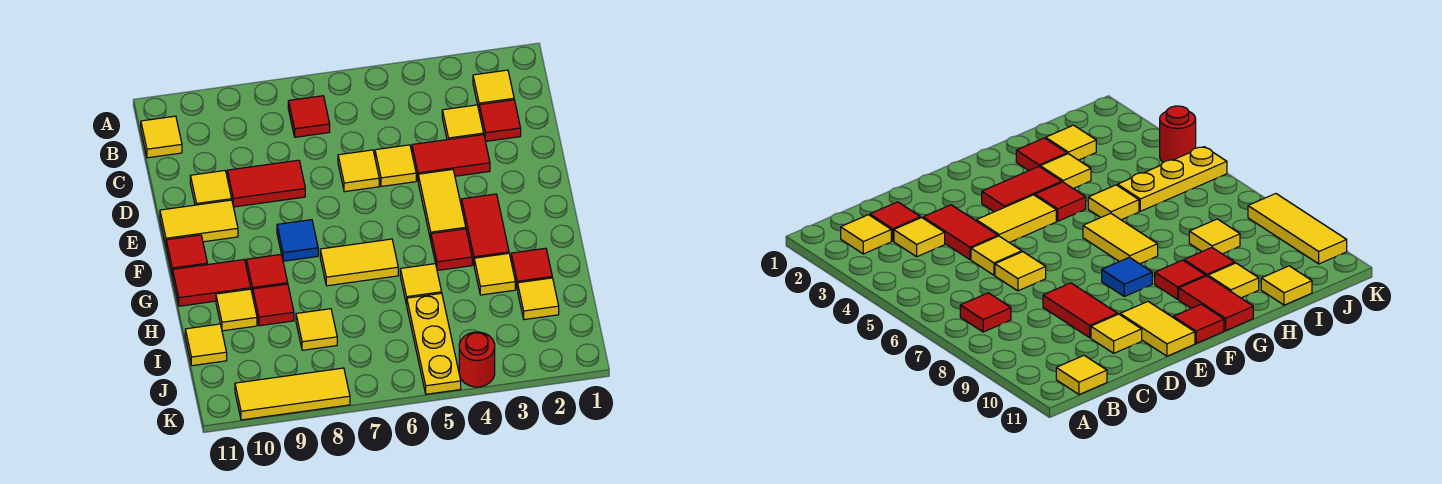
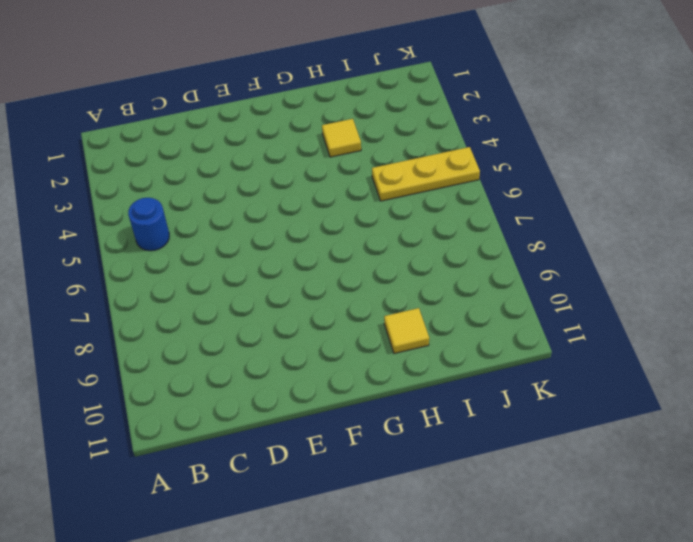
blue round brick B5 level 1 -> none
none -> yellow tile B2 level 1
none -> red tile B7 level 1
none -> yellow tile B11 level 1
none -> red tile C2 level 1

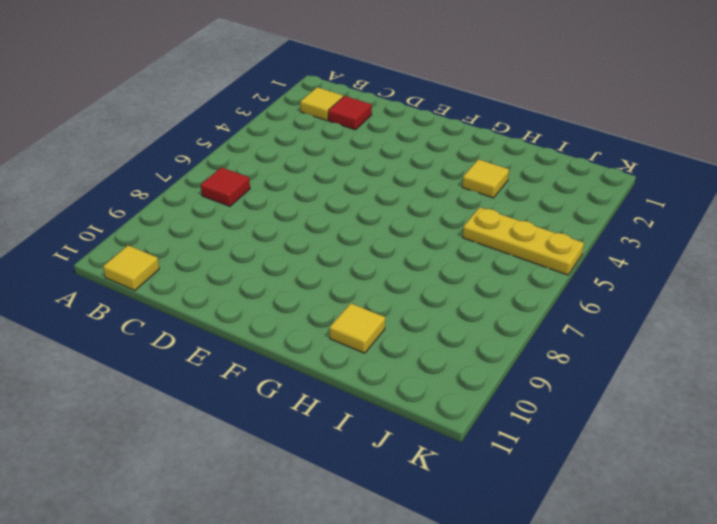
none -> yellow tile C3 level 1
none -> red tile D3:D4 level 1
none -> yellow tile D5 level 1
none -> yellow tile D6 level 1

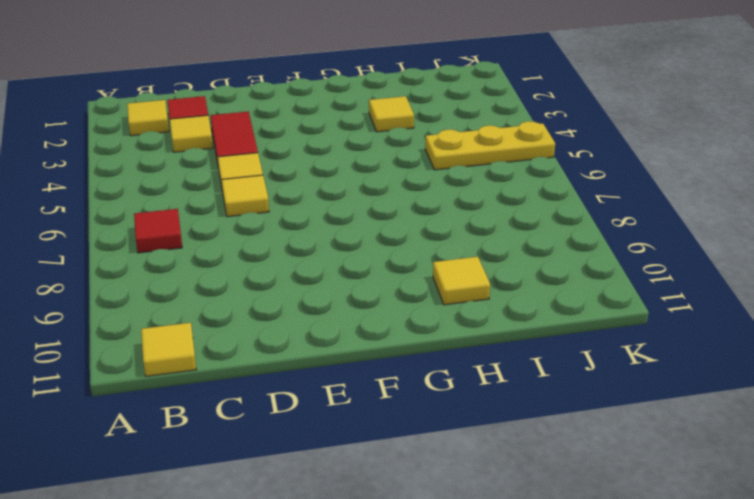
none -> red tile D8:D9 level 1
none -> yellow tile D10 level 1
none -> yellow tile E4:F4 level 1
none -> yellow tile E10:E11 level 1

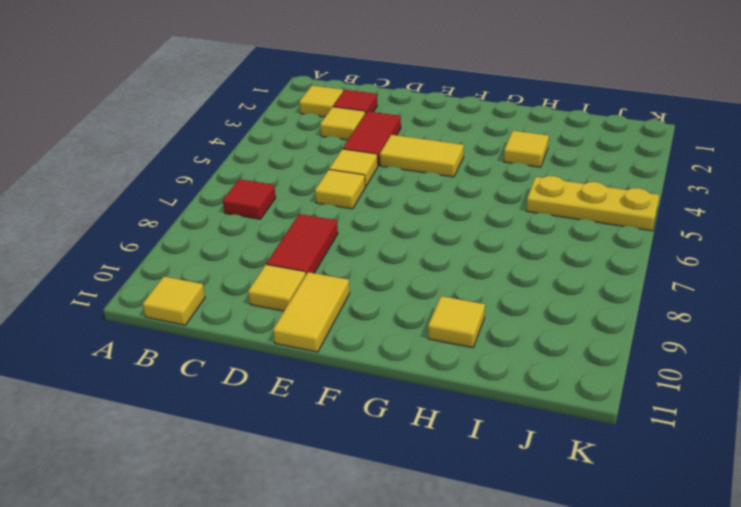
none -> red tile F3:G3 level 1
none -> blue tile F8 level 1
none -> red tile F11 level 1
none -> red tile G4 level 1

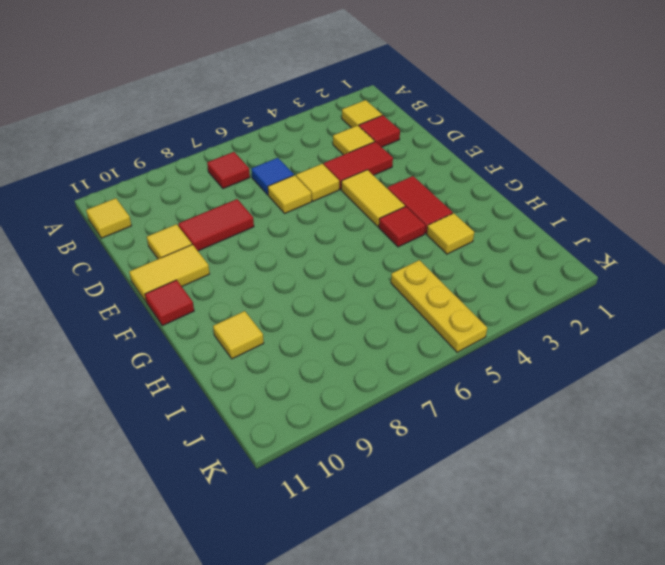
blue tile C6 level 1 -> blue tile F8 level 1
none -> yellow tile G6:G7 level 1
none -> red tile G9 level 1
none -> red tile G10:G11 level 1
none -> red tile H2 level 1

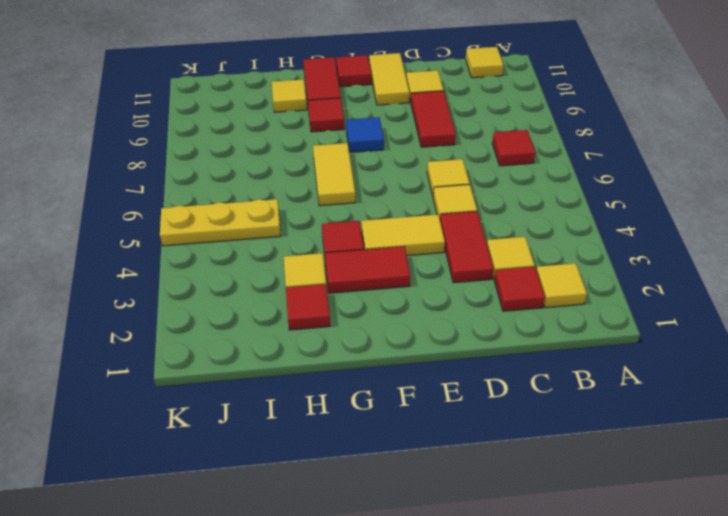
none -> yellow tile H5 level 1
none -> red tile H9 level 1
none -> yellow tile I2 level 1
none -> yellow tile I8 level 1

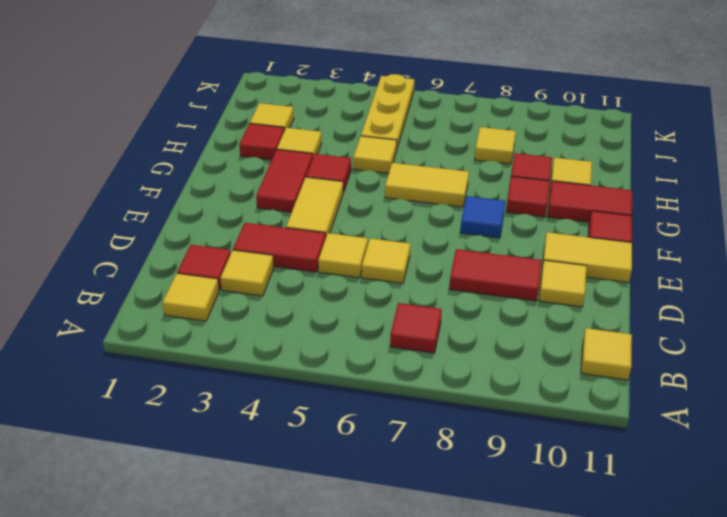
none -> yellow tile I11 level 1
none -> red round brick K4 level 1
none -> yellow tile K8:K10 level 1

